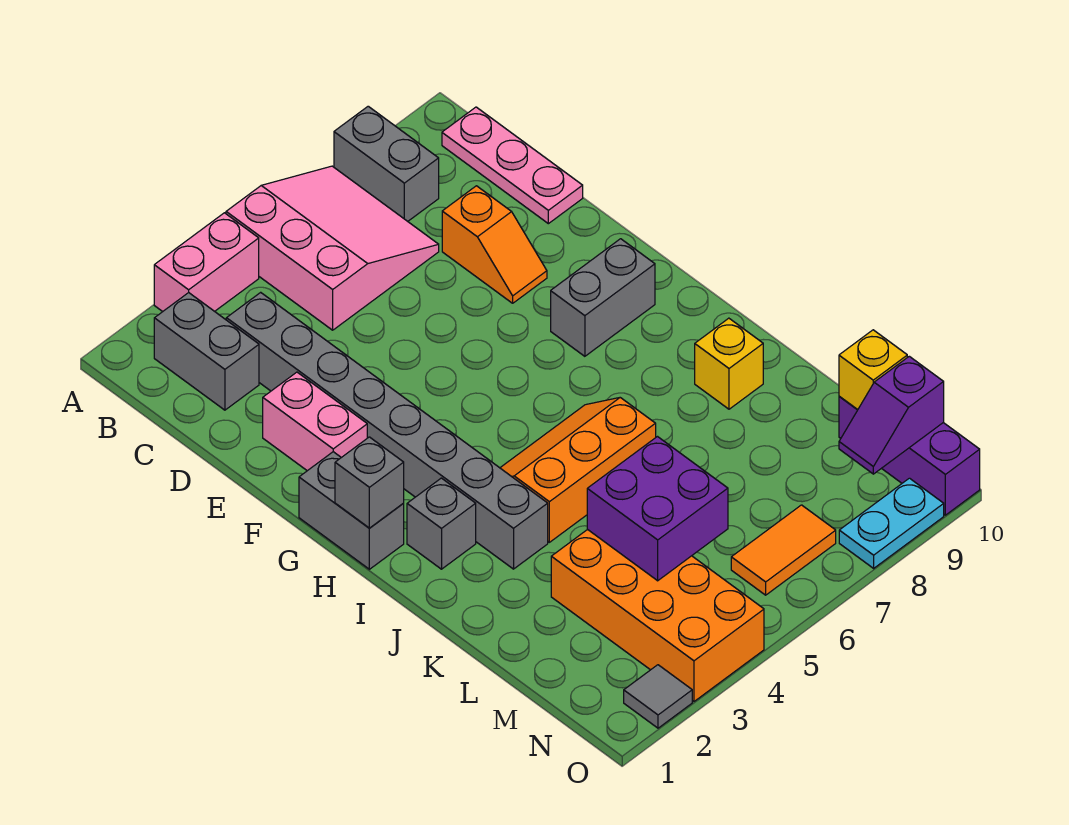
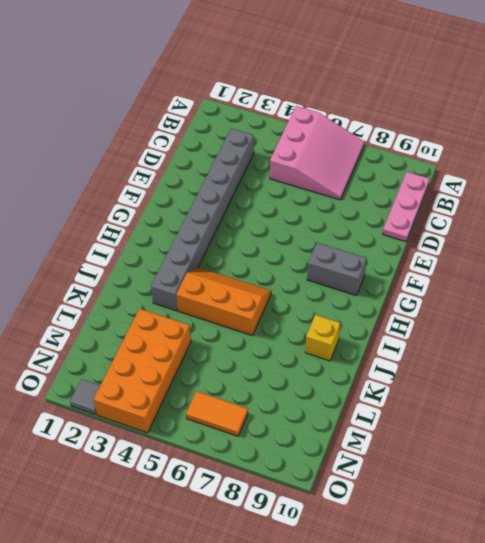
none -> pink brick A3:A4 level 1
none -> grey brick A8:B8 level 1
none -> grey brick B2:C2 level 1

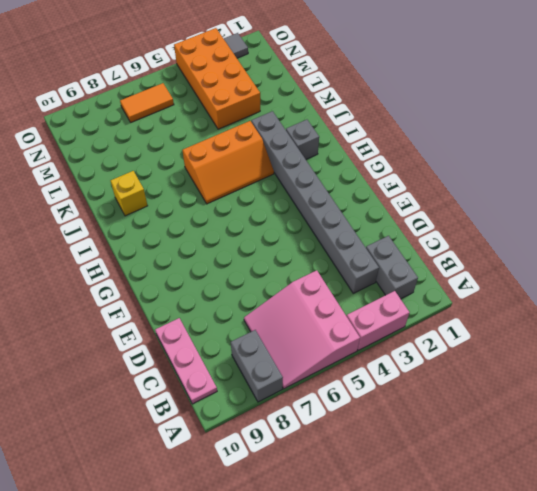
none -> orange slope D8:E8 level 1 top D
none -> pink brick E2:F2 level 1
none -> grey brick G1:H1 level 1

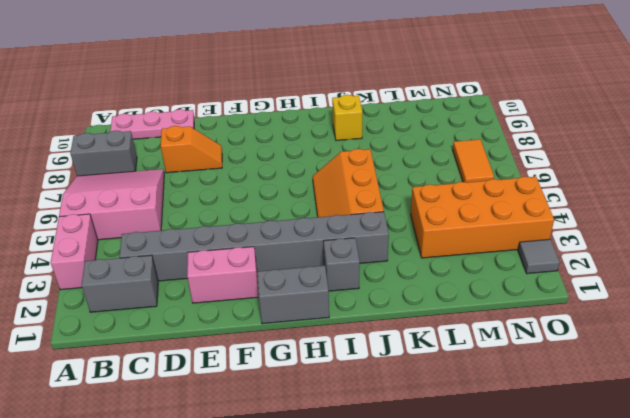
none -> grey brick G8:G9 level 1
none -> purple brick M10:O10 level 1
none -> cyan plate O8:O9 level 1

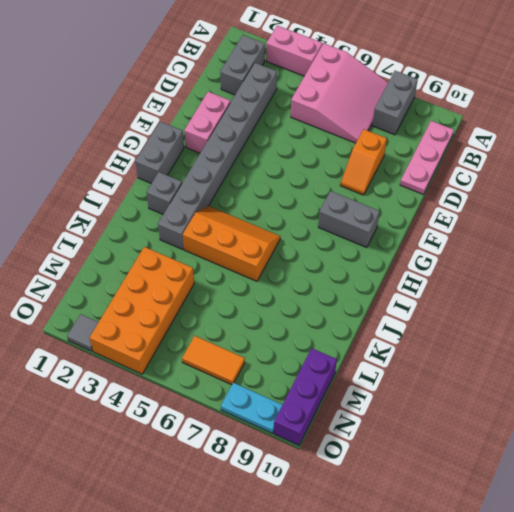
none -> yellow brick J9 level 1
none -> grey brick H1 level 2
none -> purple brick L4:M5 level 2

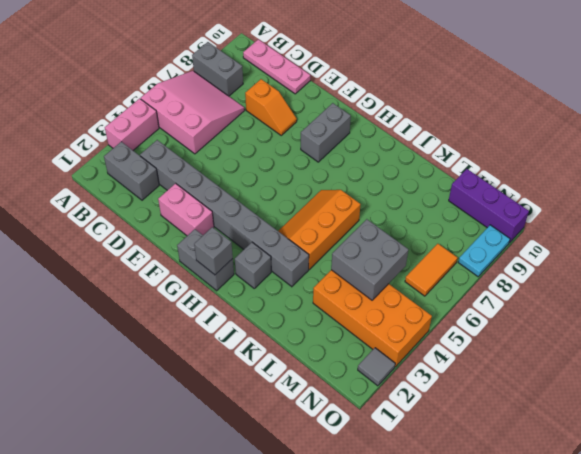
grey brick L4:M5 level 2 -> purple brick L4:M5 level 2
none -> yellow brick J9 level 1
none -> yellow brick M10 level 2
none -> purple slope N9:N10 level 2 top 10

